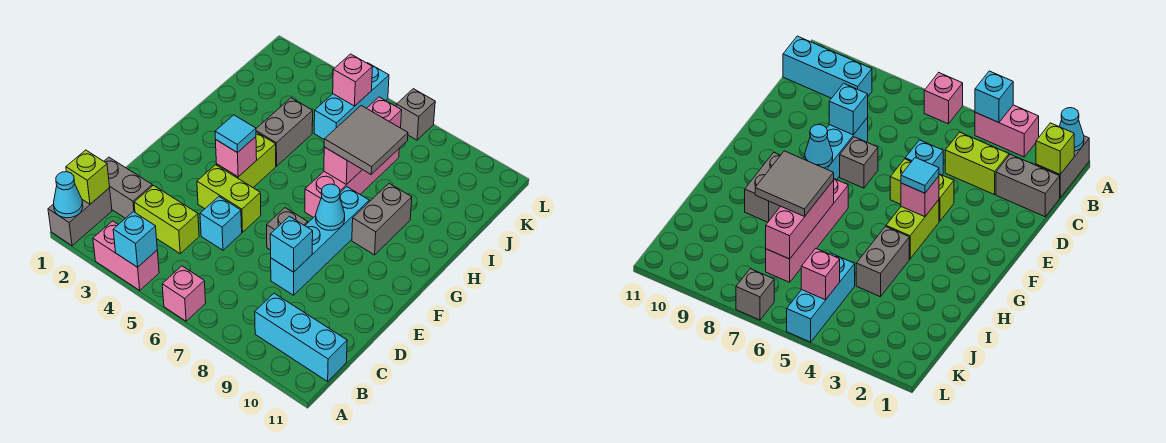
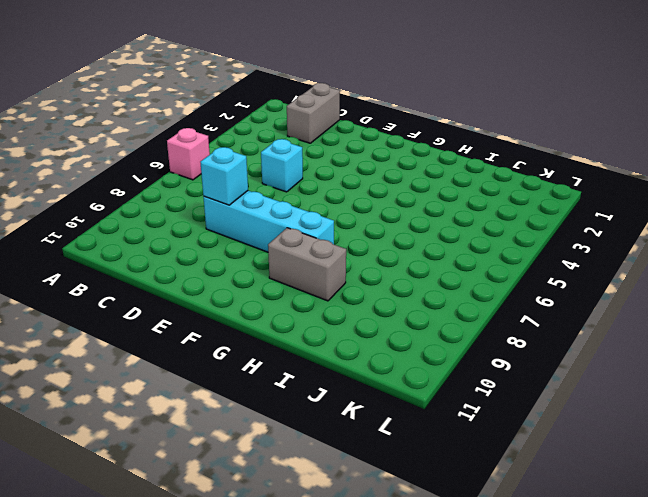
none -> grey brick A1:B1 level 1
none -> pink brick A3:A4 level 1
none -> cyan brick B9:B11 level 1

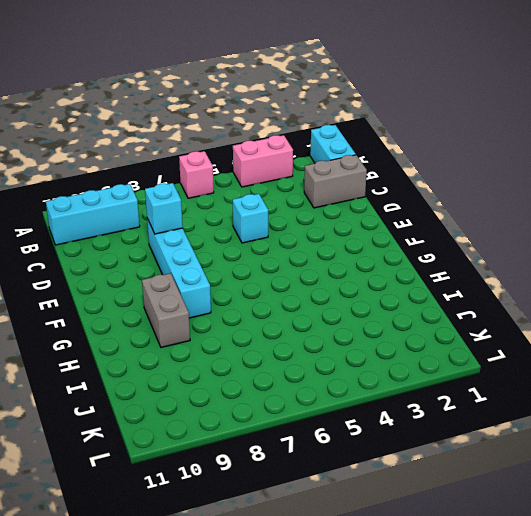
cyan brick A1:B1 level 1 -> grey brick A1:B1 level 1
none -> lime brick C3:C4 level 1
none -> lime brick E4:E5 level 1
none -> grey brick E7 level 1

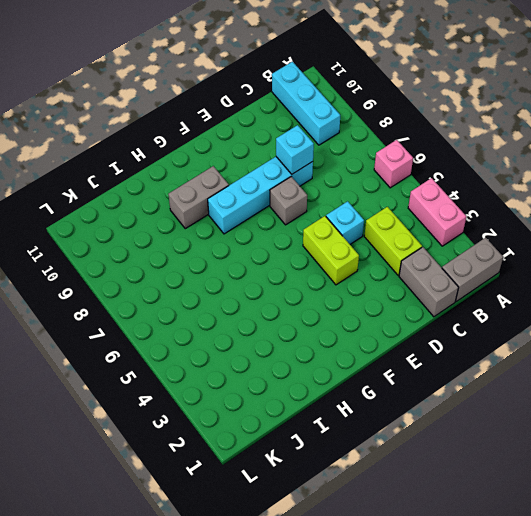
none -> lime brick F4:G4 level 1
none -> pink brick G7:J7 level 1
none -> grey brick H4:I4 level 1

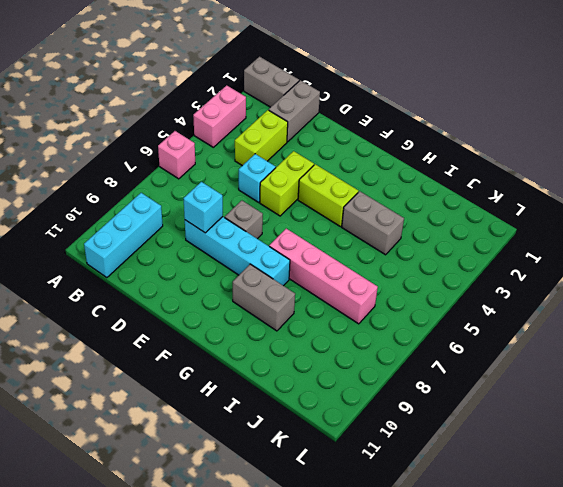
none -> cyan brick J5:L5 level 1
none -> grey brick L7 level 1
none -> cyan cone A1 level 2

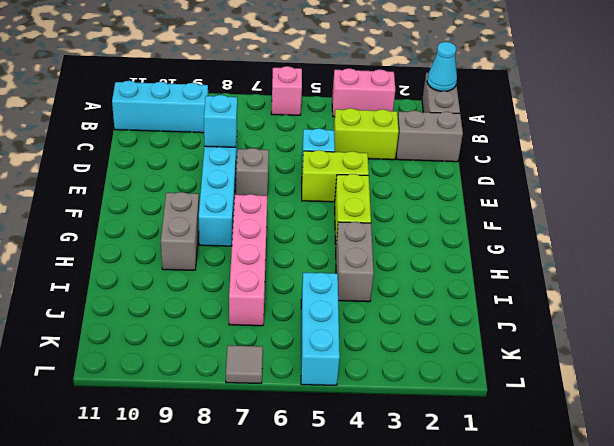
grey tile L7 level 1 -> grey brick L7 level 1
none -> cyan brick A4 level 2
none -> lime brick B1 level 2
none -> pink brick F4 level 2

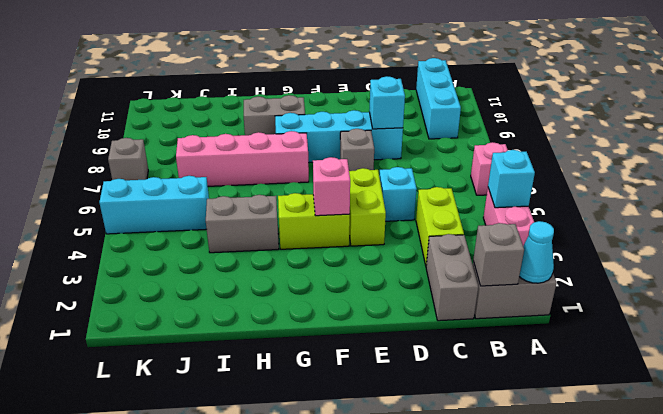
grey brick B1 level 2 -> lime brick B1 level 2
none -> cyan cone F8 level 2
none -> pink brick H7:J7 level 2
none -> pink brick K5 level 2

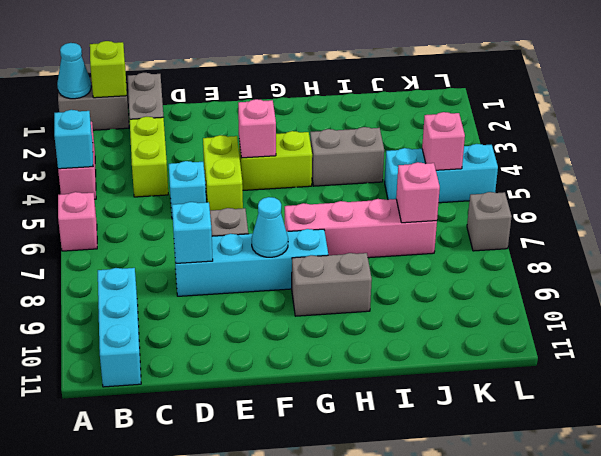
pink brick J7 level 2 -> pink brick H7:J7 level 2
none -> cyan tile F4 level 3
none -> grey tile H7:I8 level 3

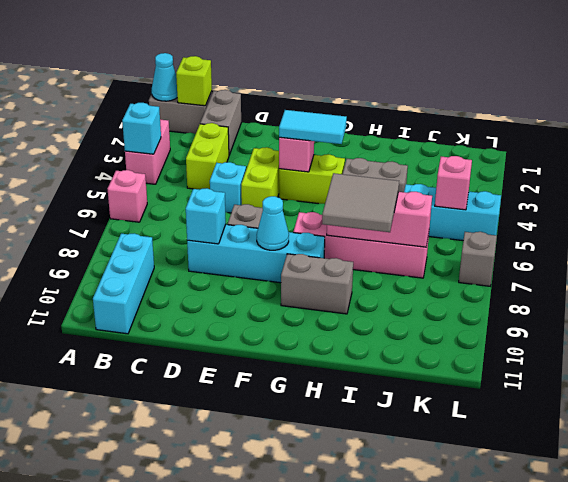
cyan tile F4:G4 level 3 -> cyan tile F4 level 3

